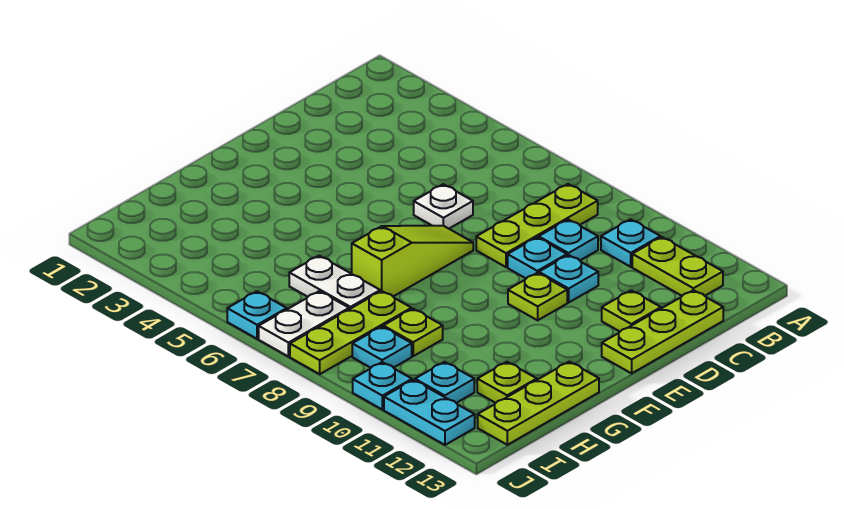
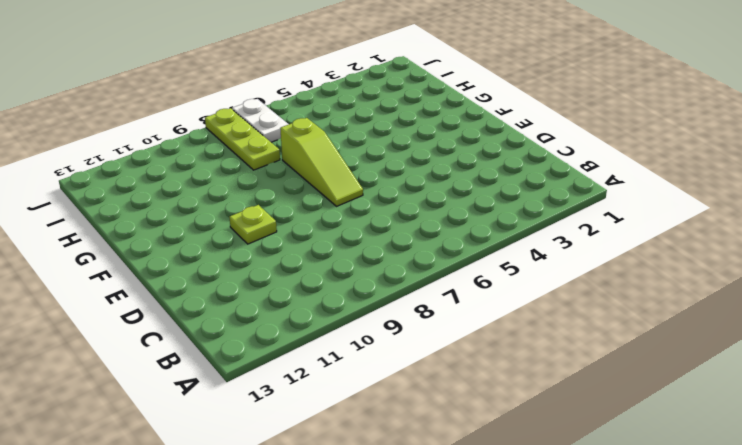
none -> lime plate B8:D8 level 1
none -> cyan plate B10 level 1
none -> lime plate B11:B12 level 1

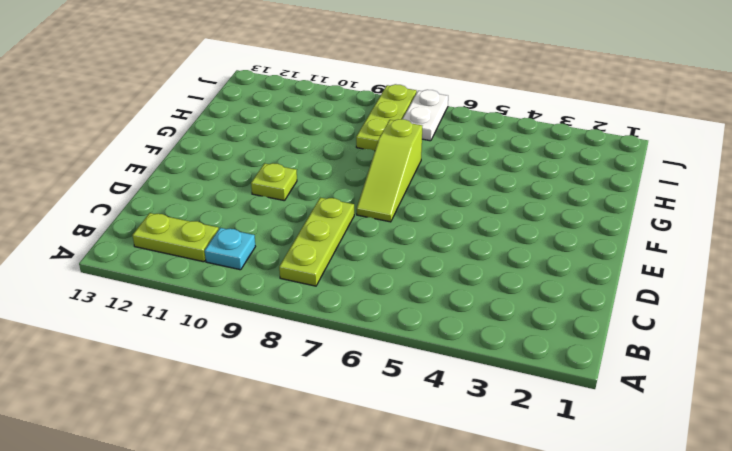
none -> cyan plate C9 level 1
none -> lime plate C13:E13 level 1
none -> white plate D6 level 1

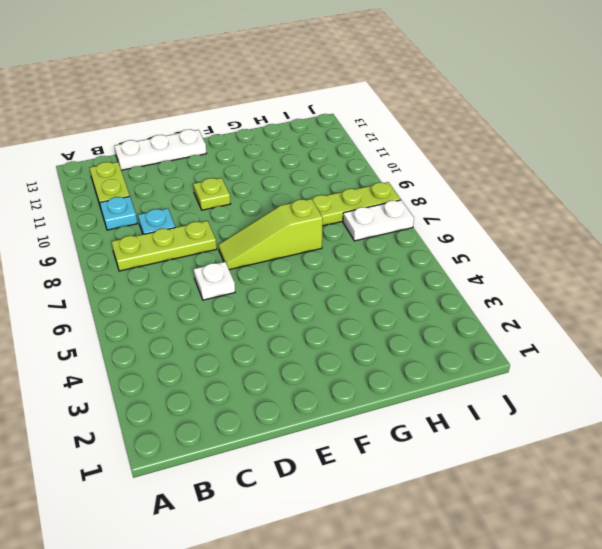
white plate C13:E13 level 1 -> lime plate C13:E13 level 1
none -> cyan plate D9 level 1
none -> cyan plate D10 level 1
none -> lime plate D12 level 1

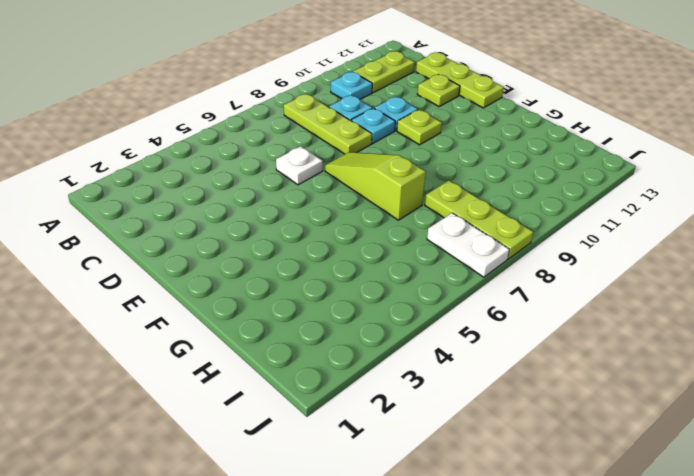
none -> lime plate G13:I13 level 1
none -> white plate H6:H7 level 1
none -> lime plate H9 level 1

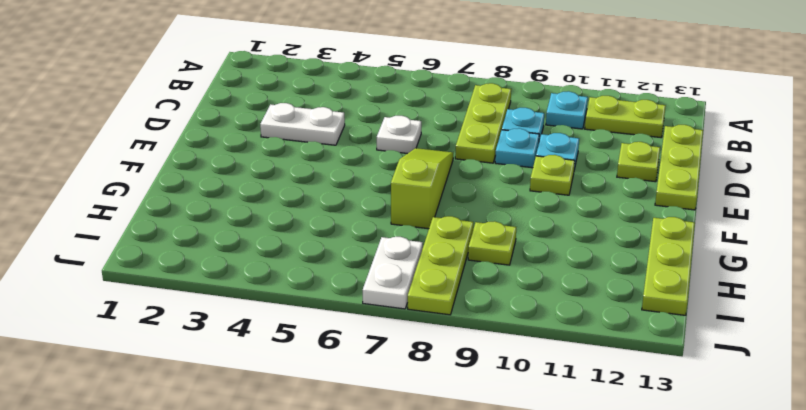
white plate D3:D4 level 1 -> white plate H6:H7 level 1
none -> lime plate H12 level 1
none -> cyan plate I9 level 1
none -> cyan plate I11 level 1

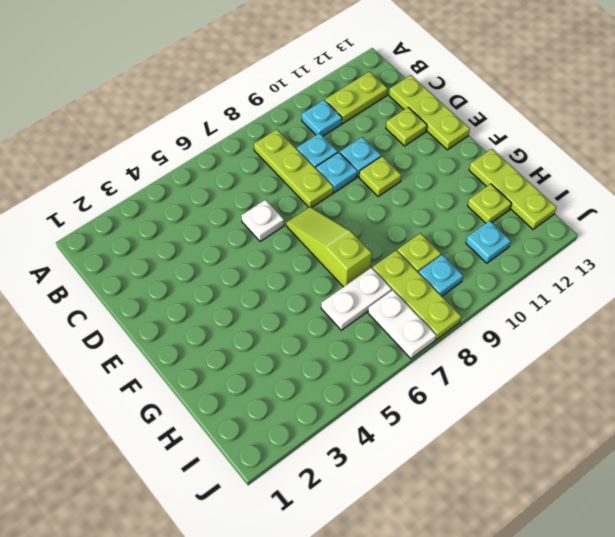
none -> cyan plate J6 level 1
none -> cyan plate J10 level 1
none -> cyan plate J11:J12 level 1

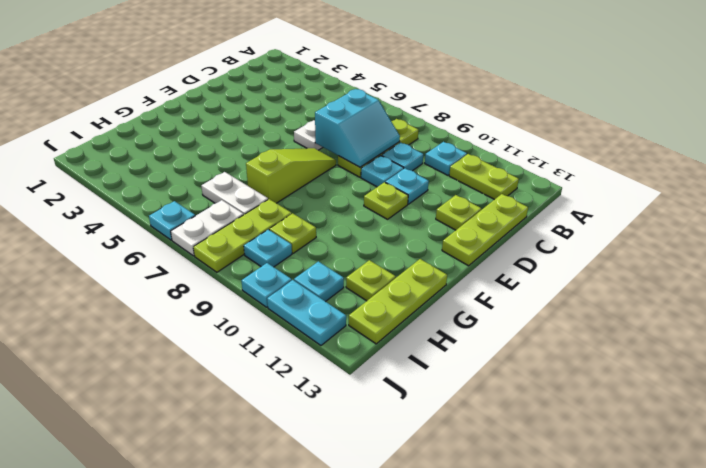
cyan slope C7:D8 level 2 top 7 -> none

